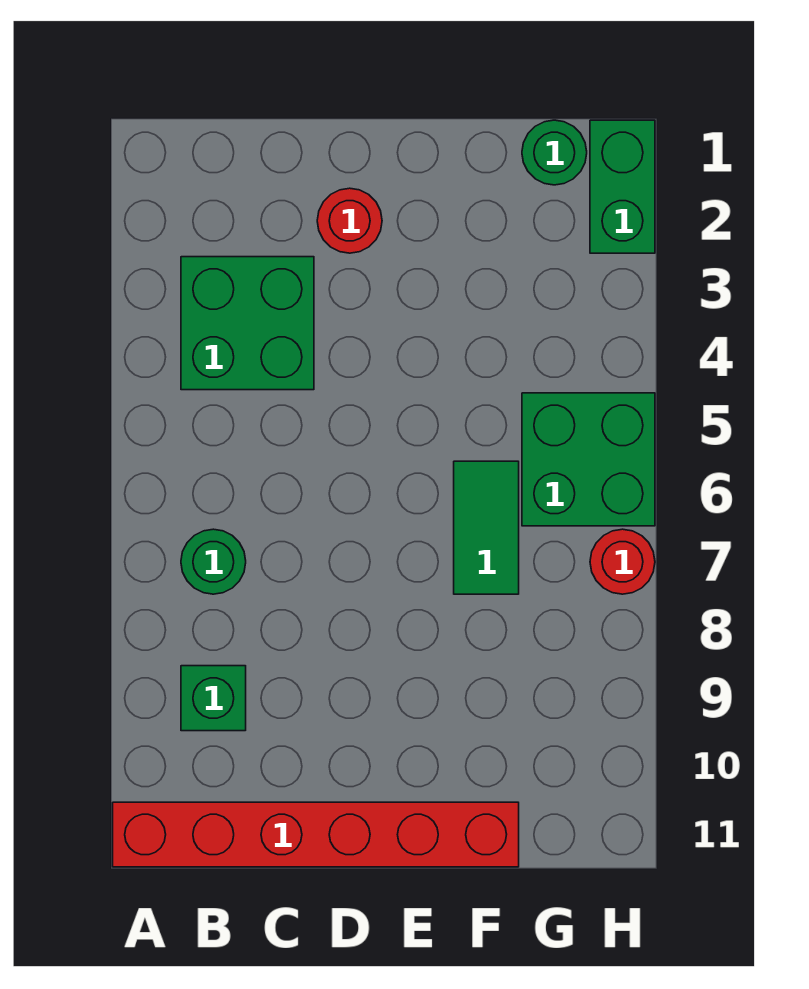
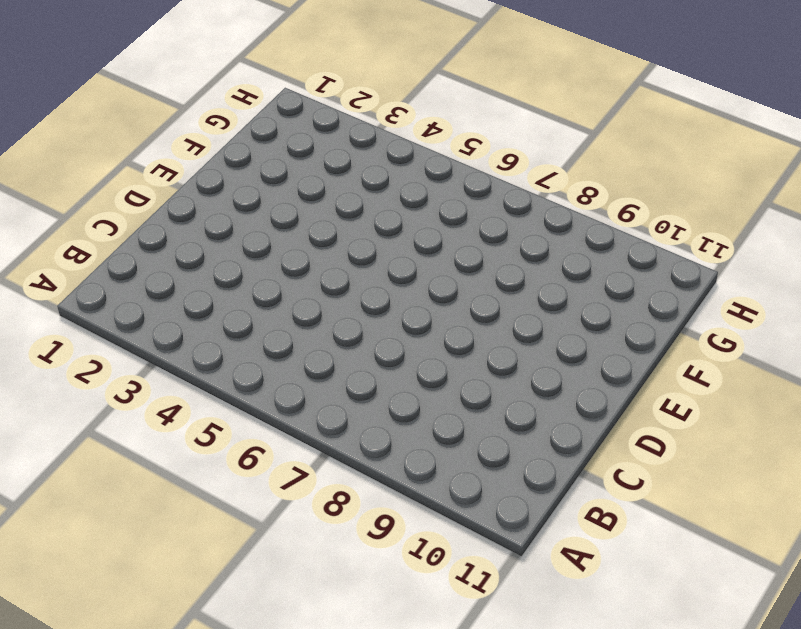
none -> red brick A11:F11 level 1
none -> green brick B3:C4 level 1

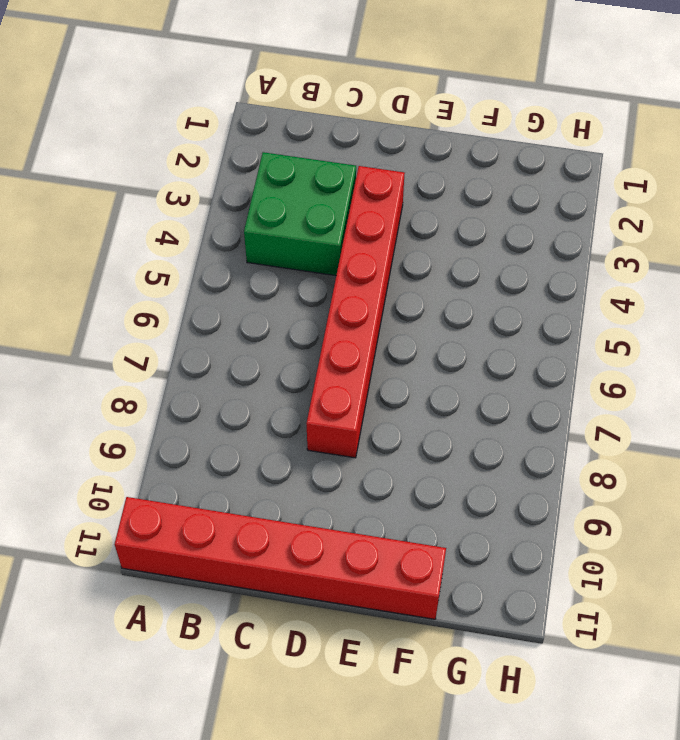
red brick D3:D8 level 1 -> none
none -> green round brick B7 level 1
none -> green brick B9 level 1

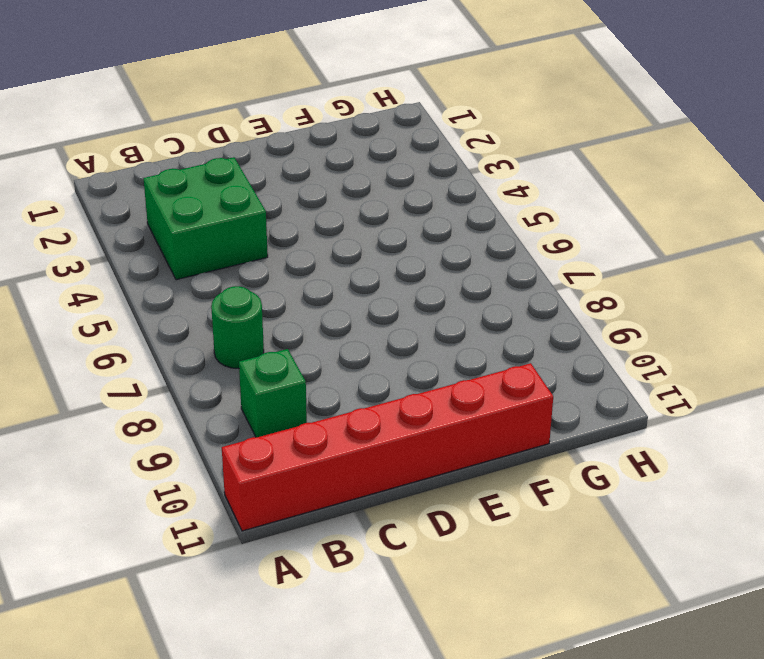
none -> red round brick D2 level 1
none -> green tile F6:F7 level 1

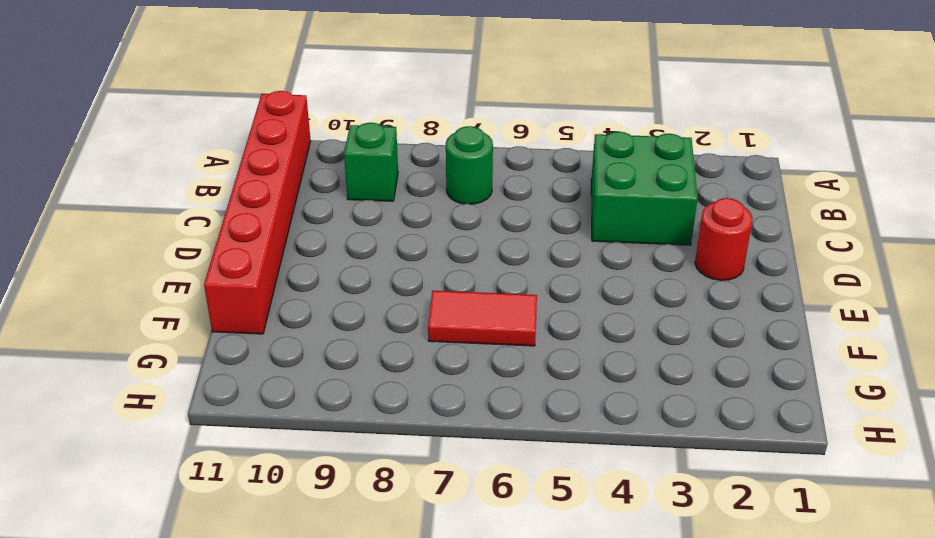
red tile F6:F7 level 1 -> green tile F6:F7 level 1
none -> green round brick G1 level 1
none -> green brick G5:H6 level 1

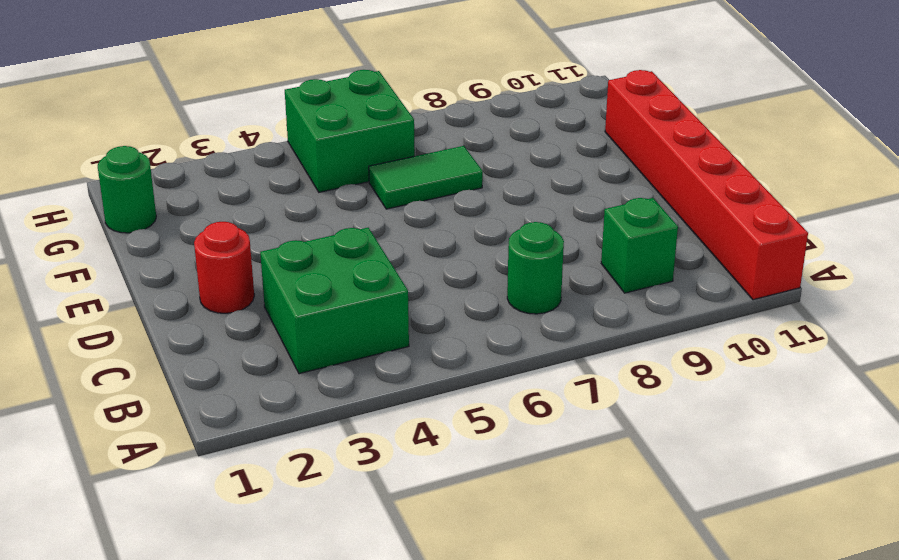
none -> green brick H1:H2 level 1
none -> red round brick H7 level 1

